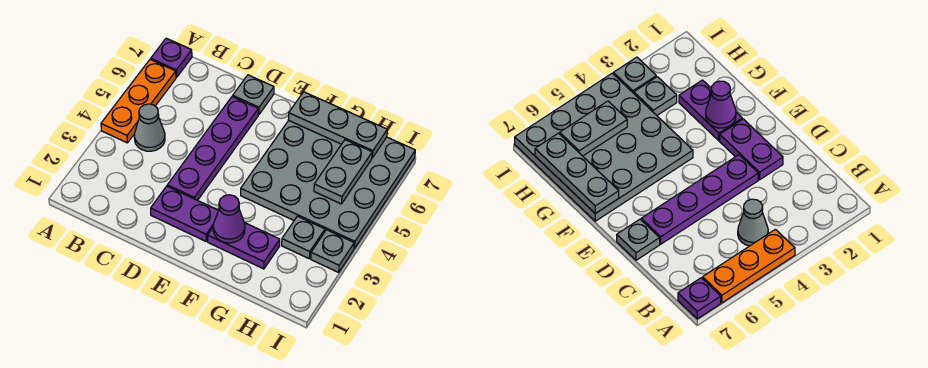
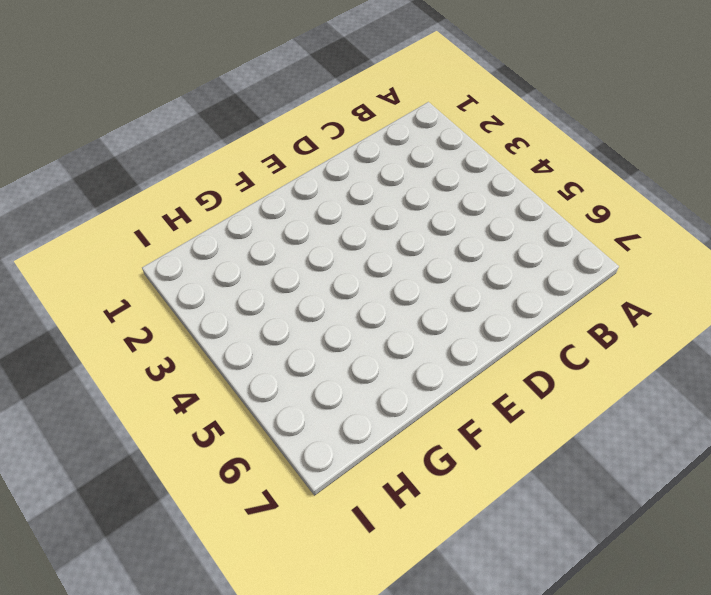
none -> orange plate A4:A6 level 1
none -> purple plate A7 level 1
none -> grey cone B4 level 1

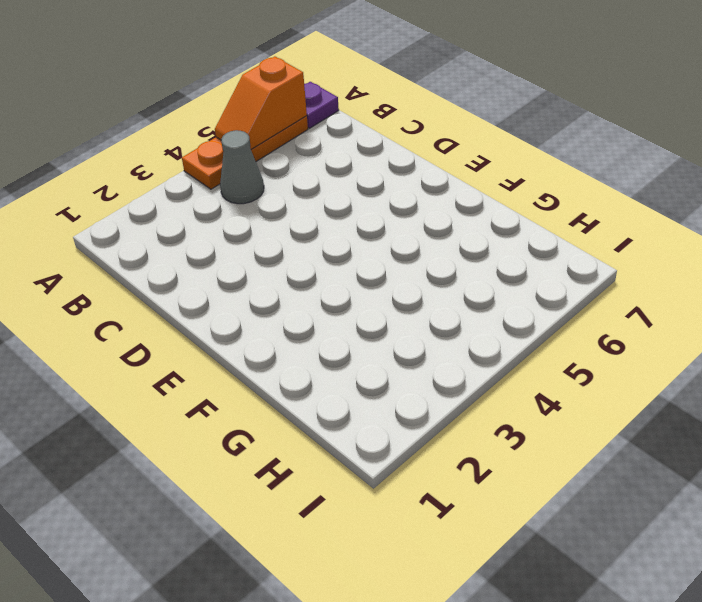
orange slope A5:A6 level 2 top 6 -> none
none -> purple plate D2:E2 level 1
none -> purple plate D3:D6 level 1
none -> grey plate D7 level 1

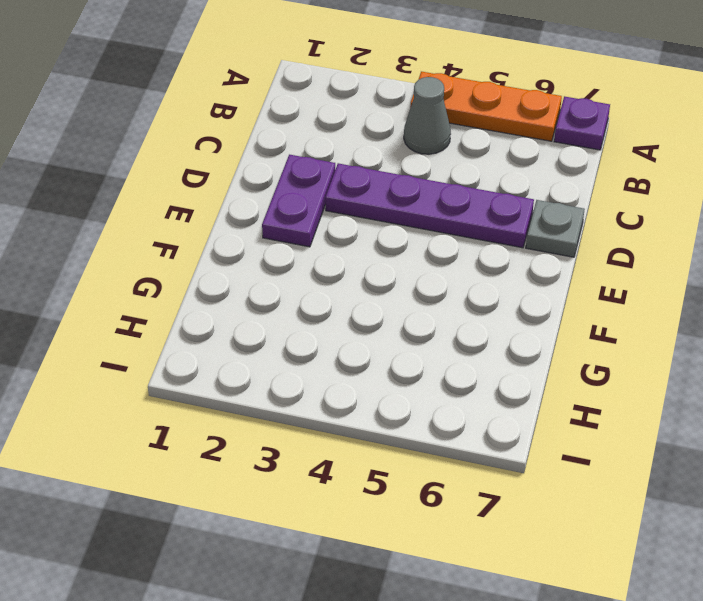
none -> purple plate F2:G2 level 1
none -> grey plate F4:I7 level 1
none -> grey plate H3 level 1

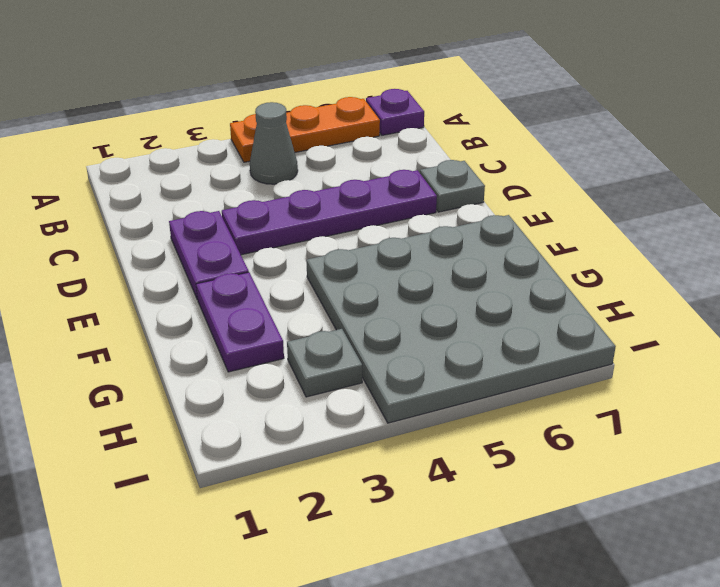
none -> grey plate I3 level 1
none -> purple cone F2 level 2
none -> grey plate F7:H7 level 2

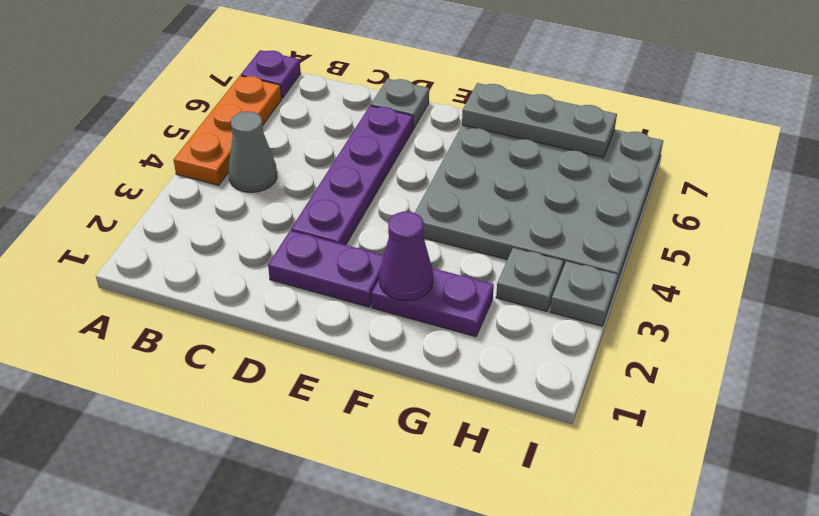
none -> grey plate H5:H6 level 2

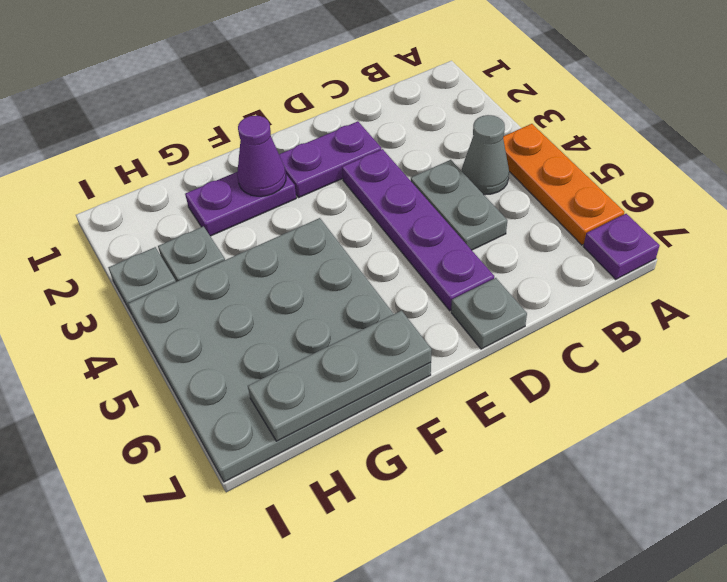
grey plate C4:C5 level 1 -> grey plate H5:H6 level 2

